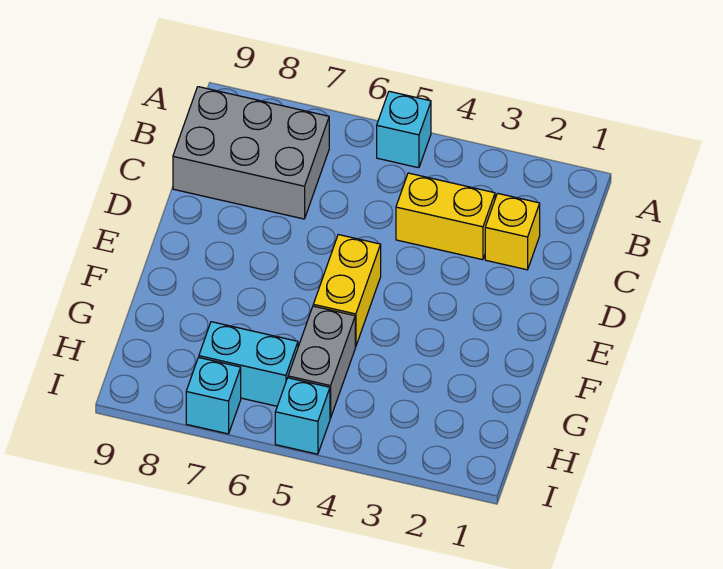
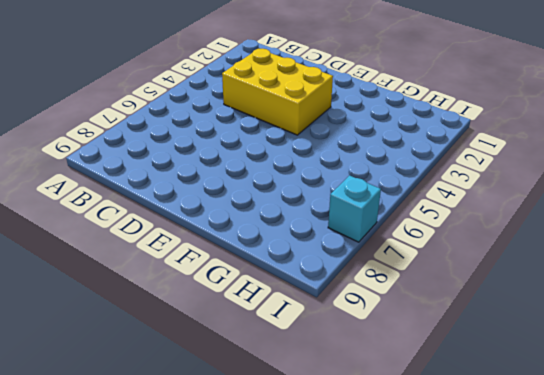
yellow brick C3:E4 level 1 -> yellow brick C3:C4 level 1
none -> cyan brick A5 level 1
none -> grey brick B7:C9 level 1

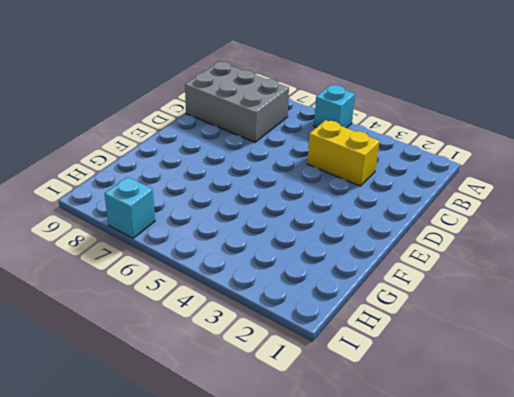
none -> yellow brick C2 level 1
none -> yellow brick E5:F5 level 1

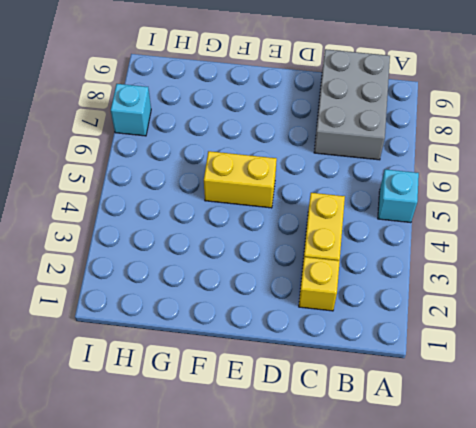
none -> grey brick G5:H5 level 1
none -> cyan brick H6:H7 level 1

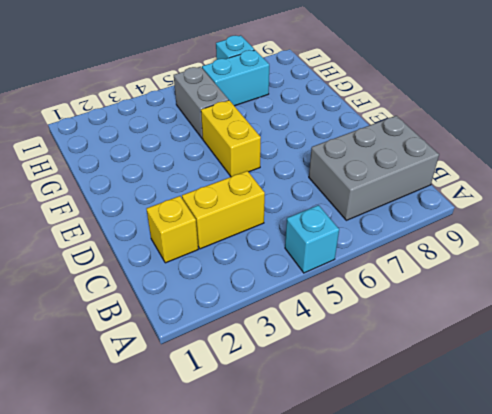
none -> cyan brick I5 level 1

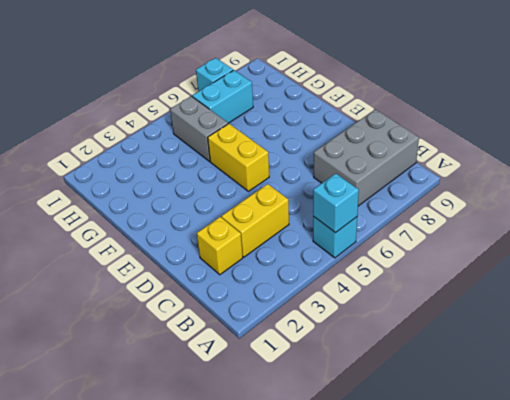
cyan brick A5 level 2 -> cyan brick I5 level 1

